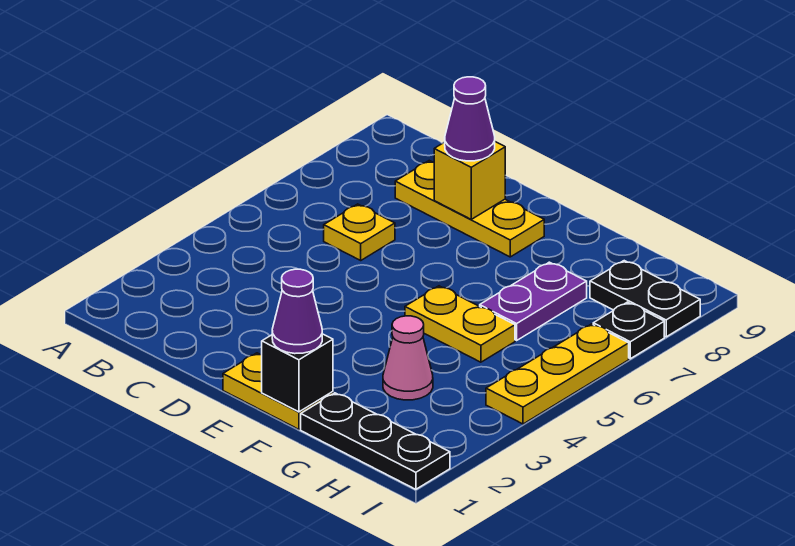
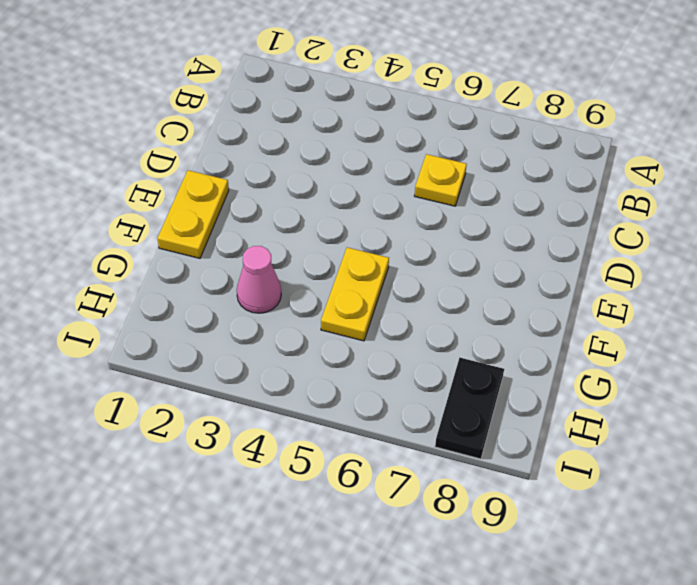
none -> yellow plate C8:E8 level 1
none -> black plate G1:I1 level 1
none -> purple plate G6:G7 level 1

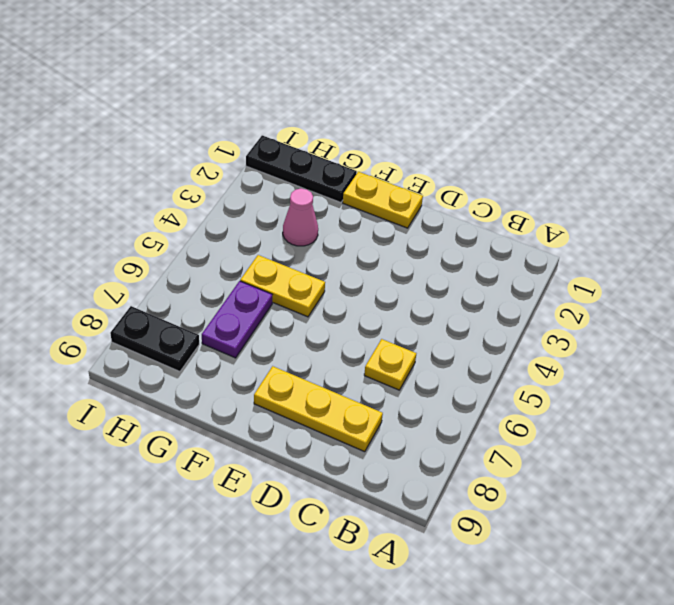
none -> yellow plate I4:I6 level 1
none -> black plate I7 level 1
none -> yellow brick D8 level 2

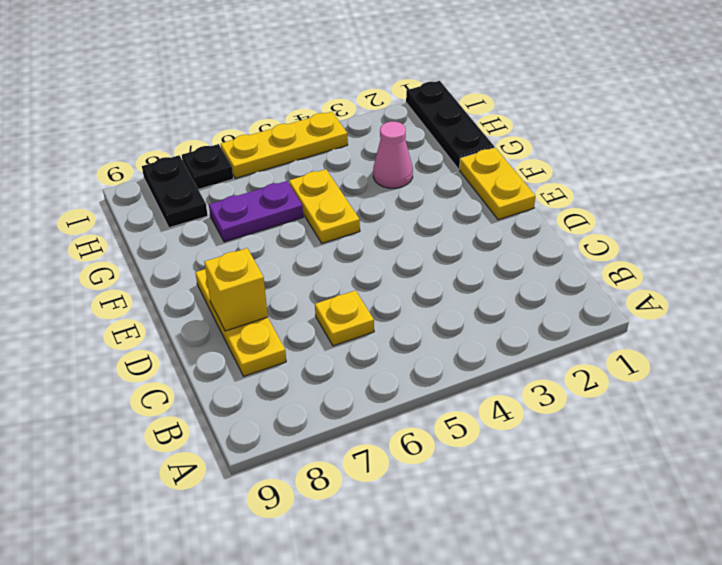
none -> black brick F1 level 2
none -> purple cone D8 level 3
none -> purple cone F1 level 3

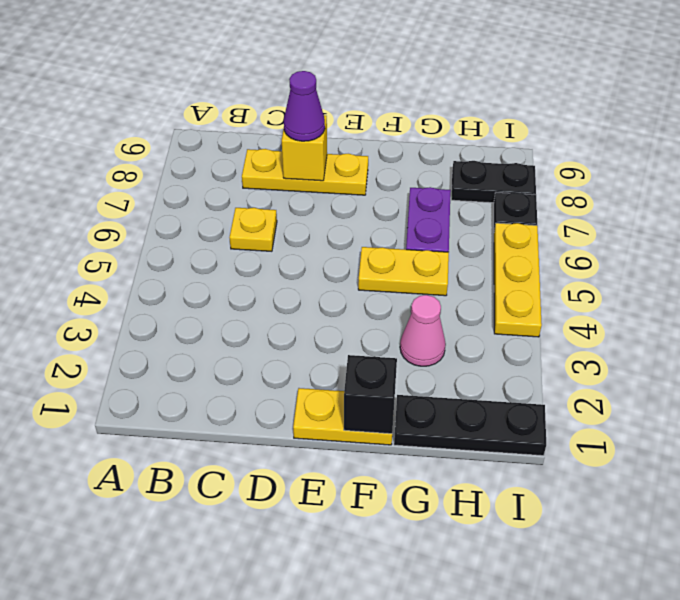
none -> purple cone F1 level 3

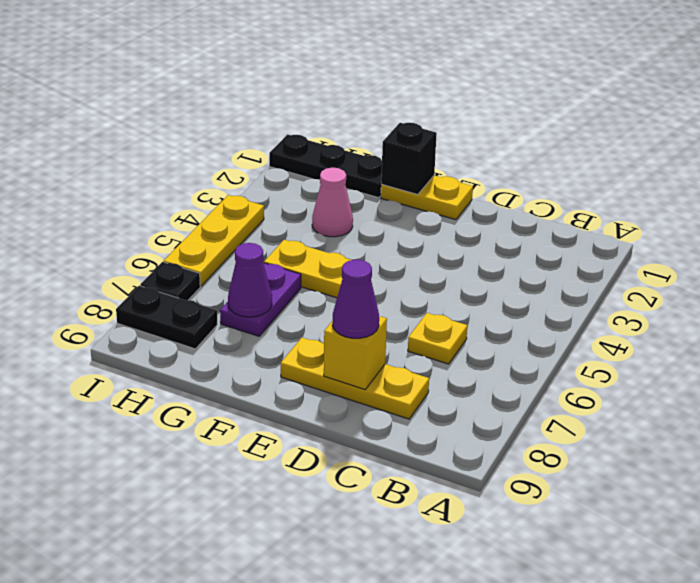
purple cone G7 level 2 -> purple cone F1 level 3

